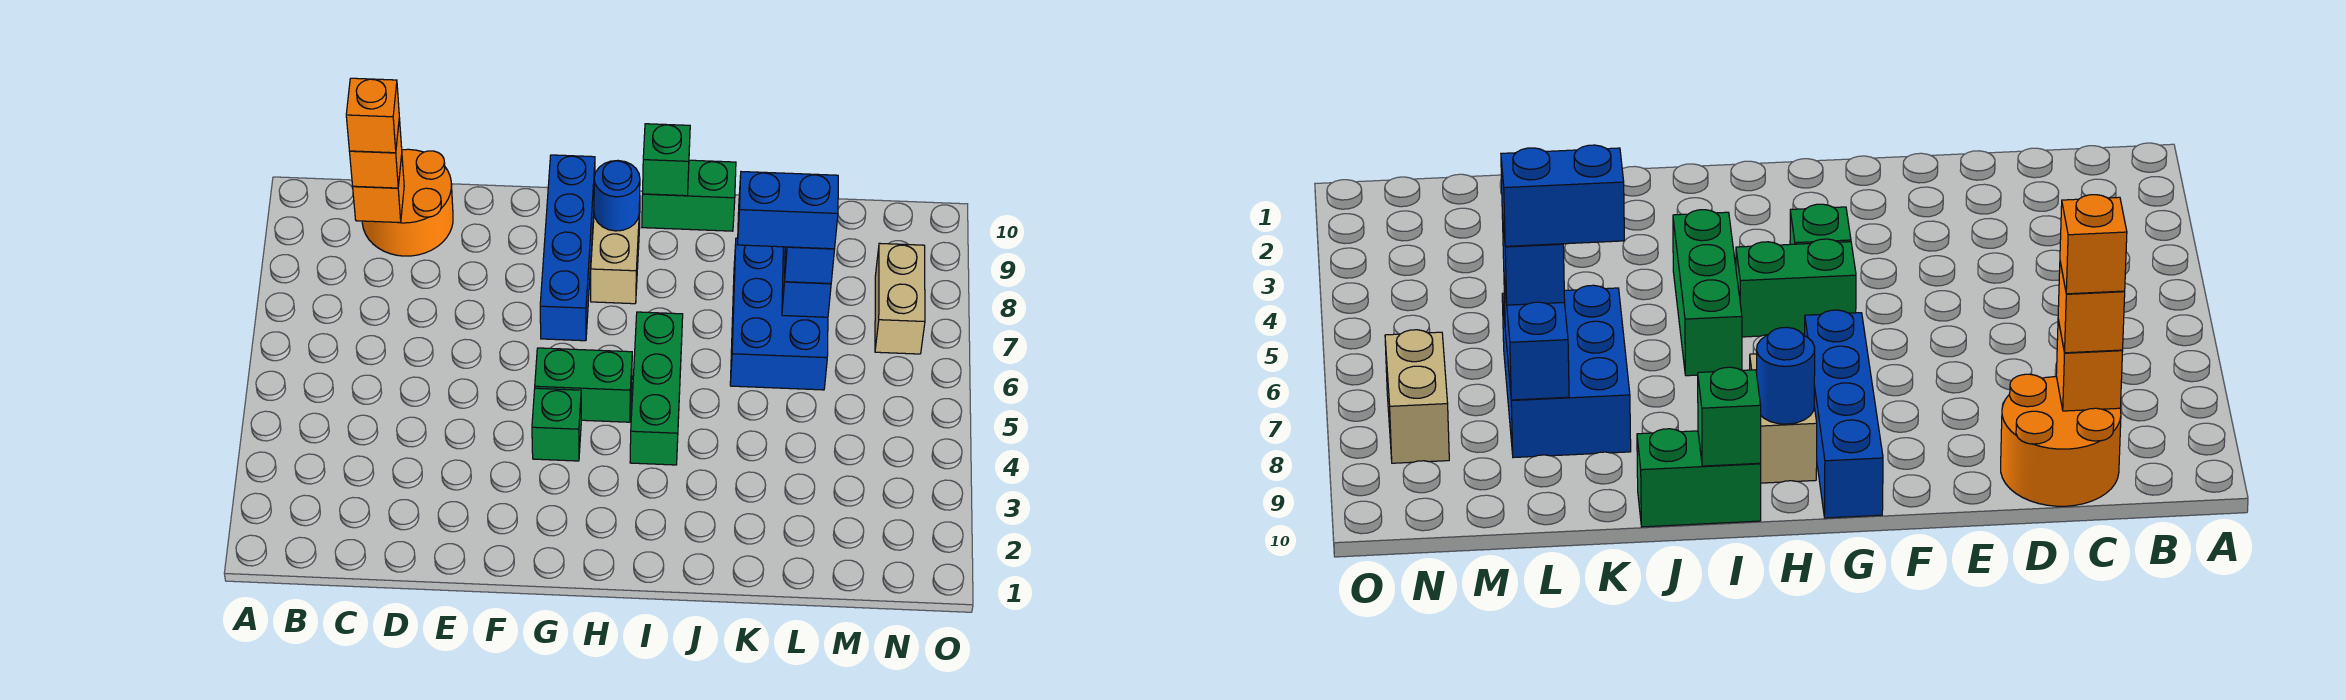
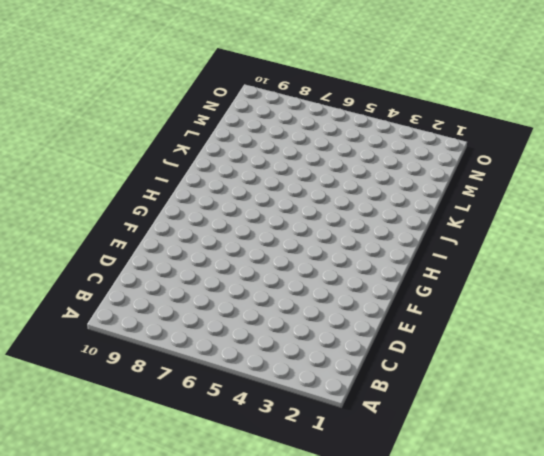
none -> orange round brick C9:D10 level 1
none -> green brick G4 level 1
none -> green brick G5:H5 level 1

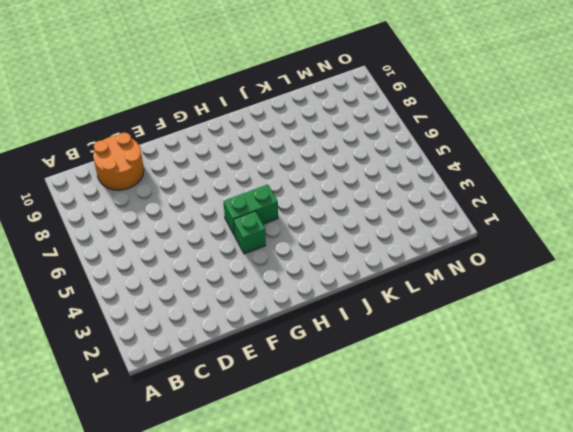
none -> blue brick G7:G10 level 1
none -> tan brick H8:H9 level 1
none -> green brick I4:I6 level 1

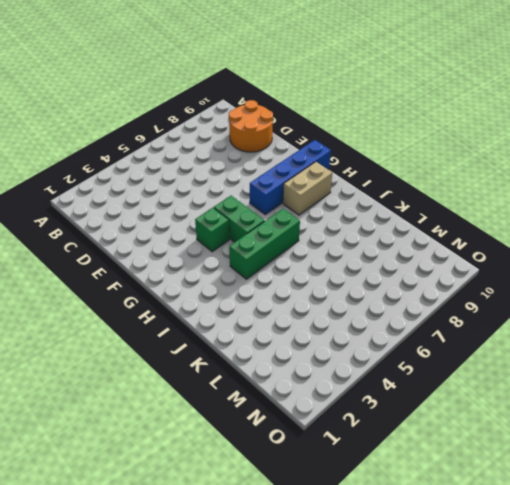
none -> green brick I10:J10 level 1
none -> blue brick K6:L8 level 1
none -> tan brick N7:N8 level 1

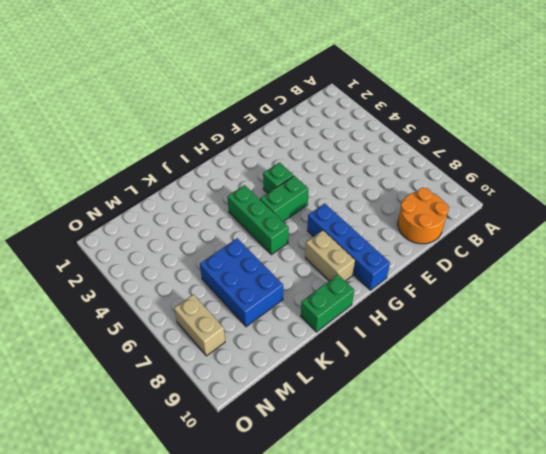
none -> orange brick C9 level 2
none -> blue round brick H9 level 2
none -> green brick I10 level 2

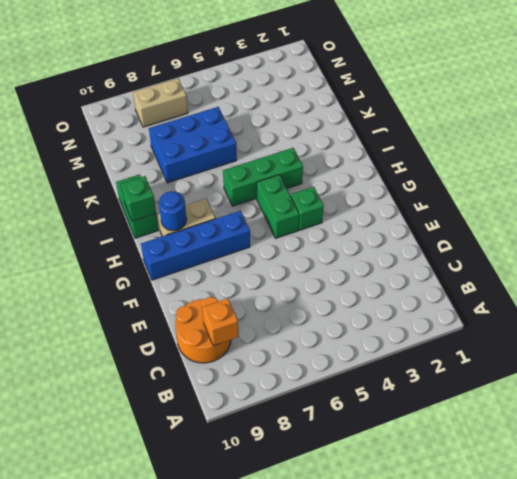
none -> blue brick L7:L8 level 2
none -> orange brick C9 level 3
none -> blue brick L7 level 3

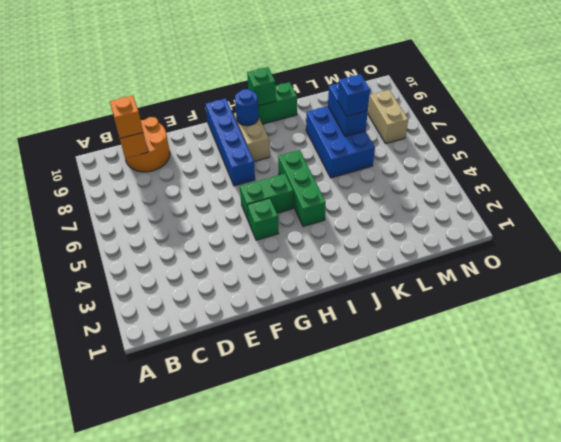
none -> orange brick C9 level 4
none -> blue brick K7:L7 level 4

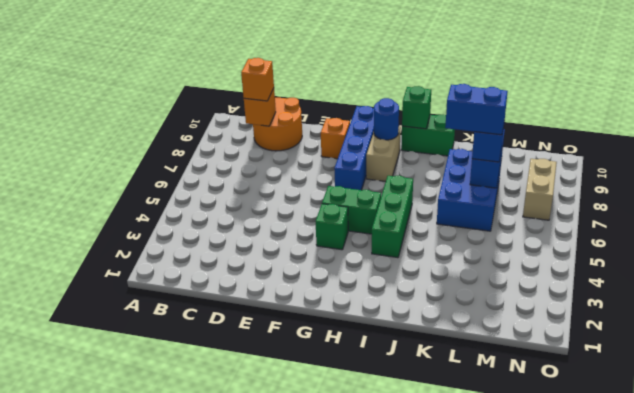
orange brick F9 level 1 -> orange brick C9 level 4

